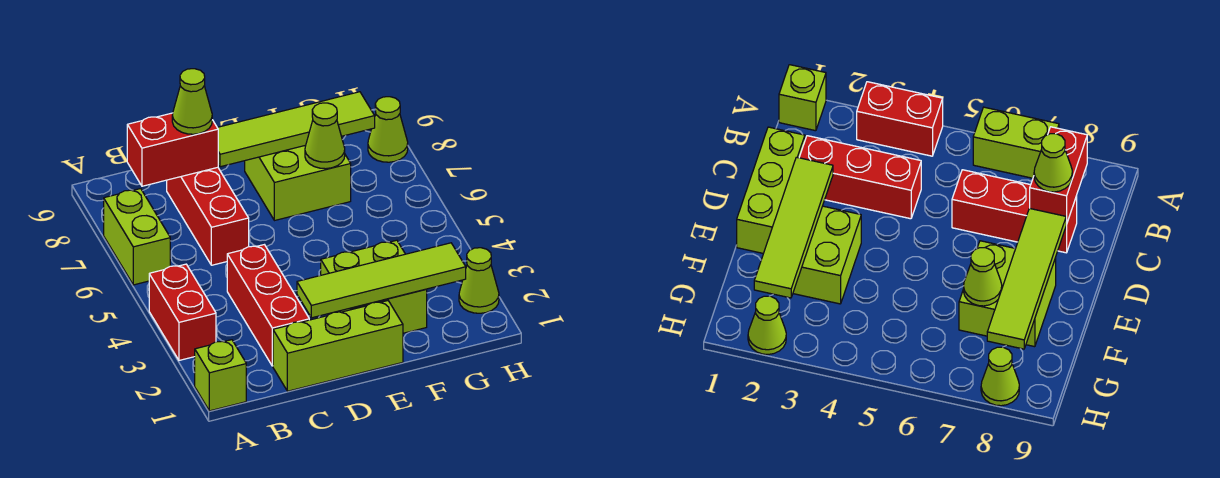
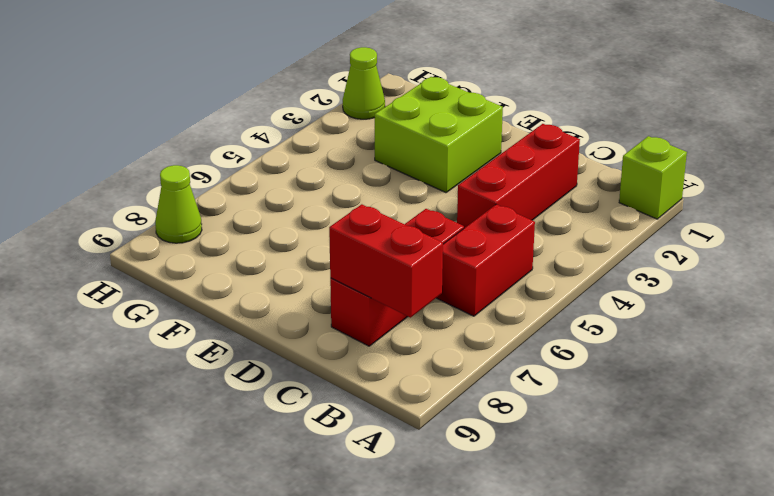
red brick B5:B6 level 1 -> red brick A3:A4 level 1
none -> lime brick A6:A7 level 1
none -> lime brick C1:E1 level 1
none -> lime brick E7:F8 level 1

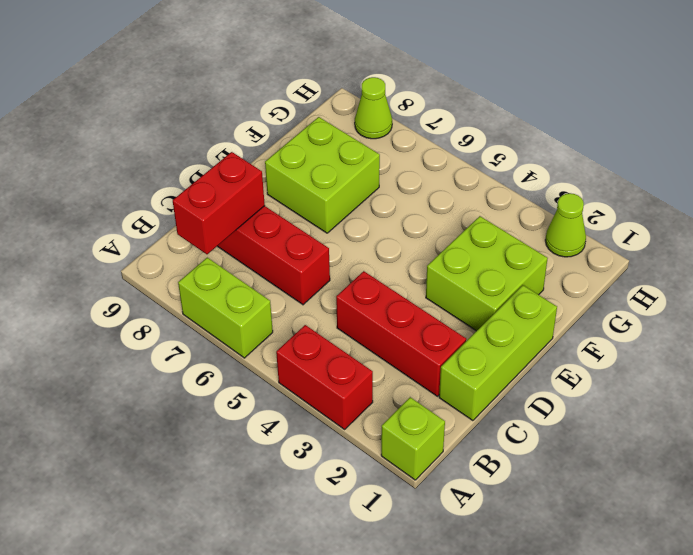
none -> lime tile D2:G2 level 2
none -> lime tile D8:G8 level 2
none -> lime cone F7 level 2

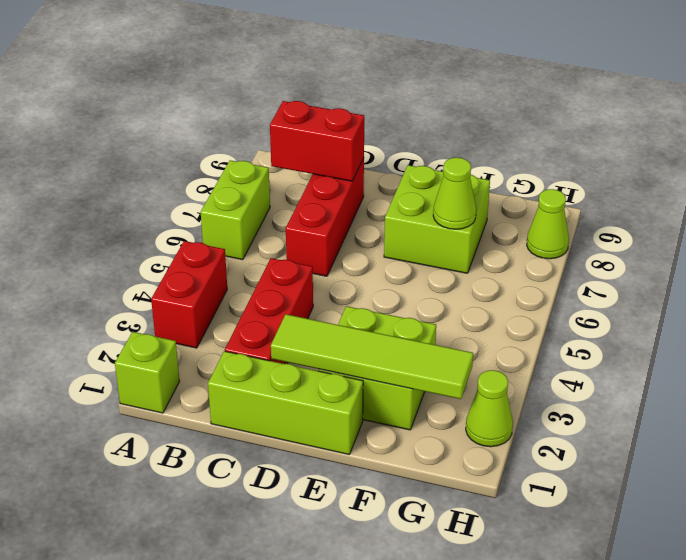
none -> lime tile D8:G8 level 2
none -> lime cone C8 level 3

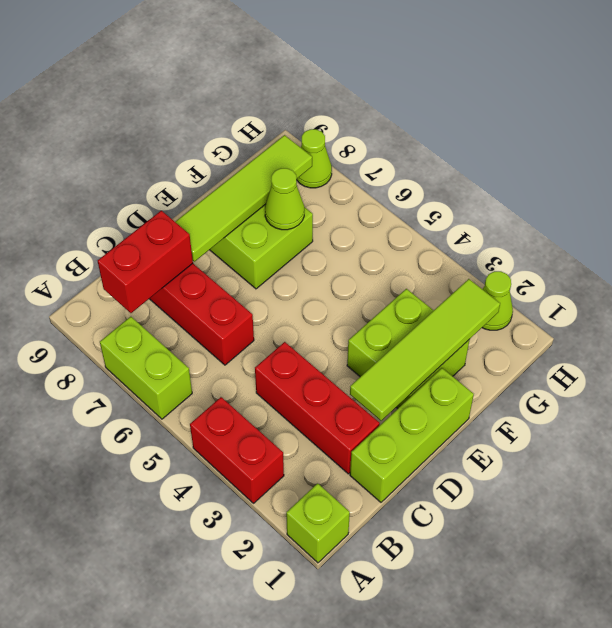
none -> lime cone C8 level 3

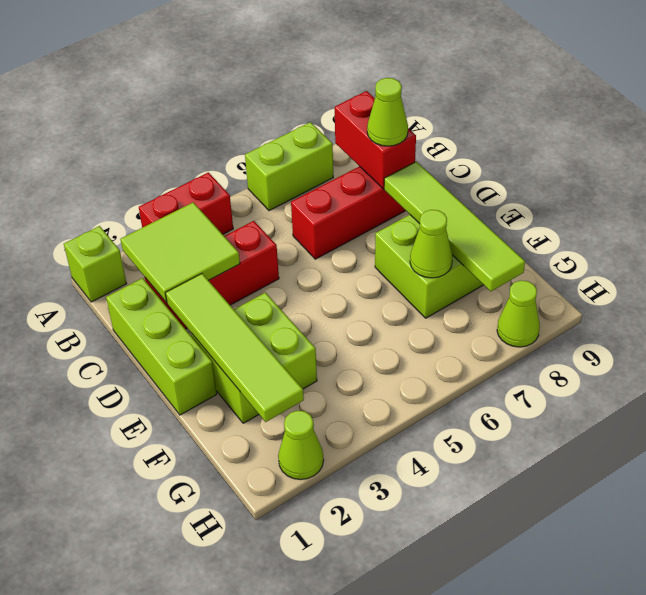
lime tile B2:C3 level 2 -> none

